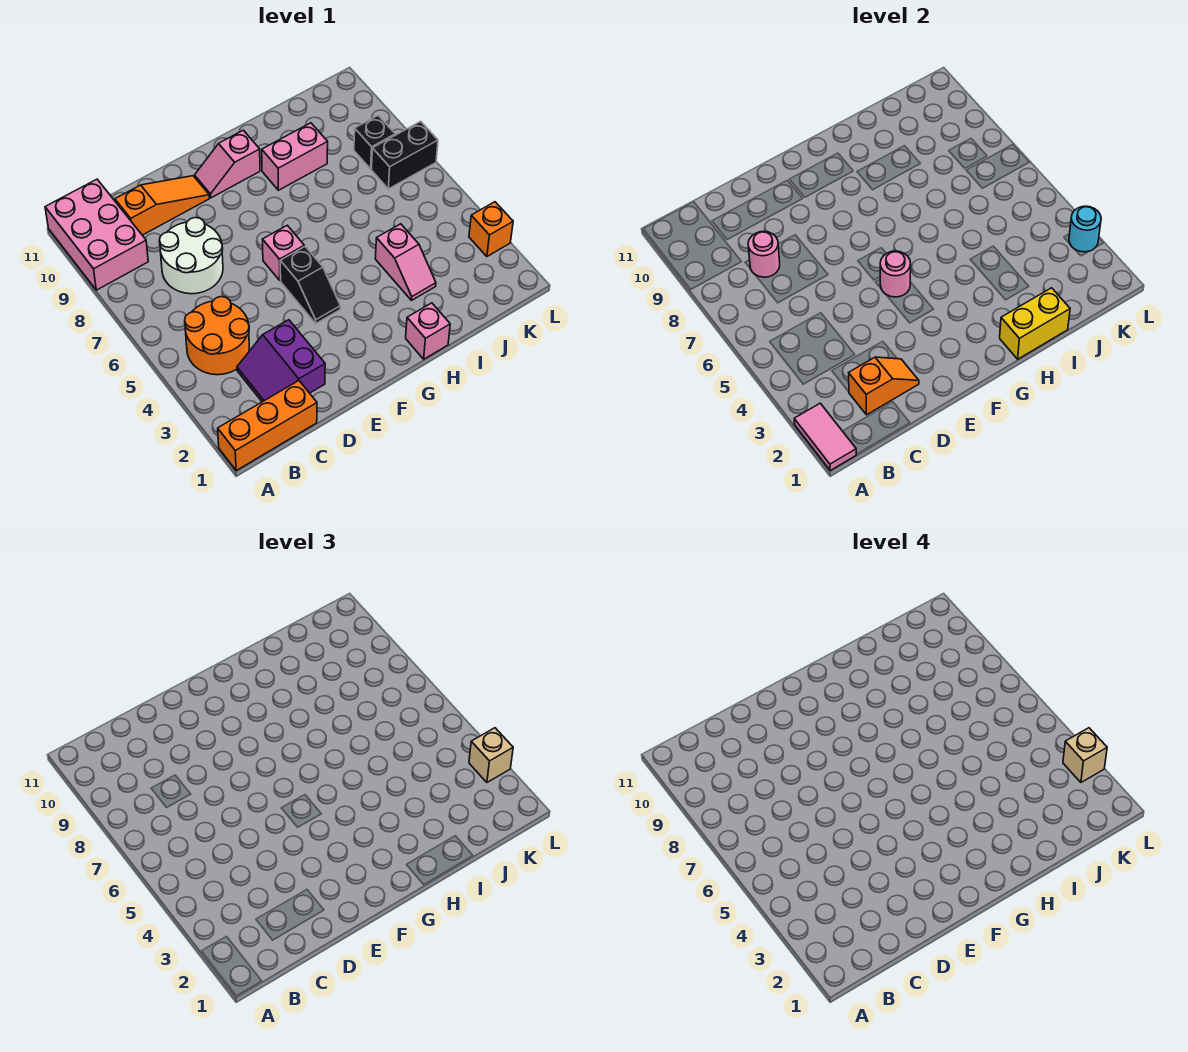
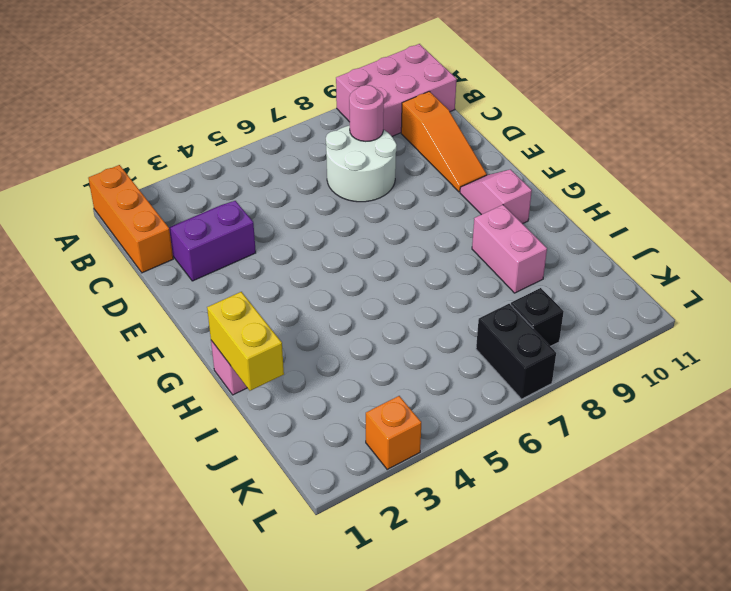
none -> orange round brick B4:C5 level 1
none -> black slope F4:F5 level 1 top 5
none -> pink brick F6 level 1

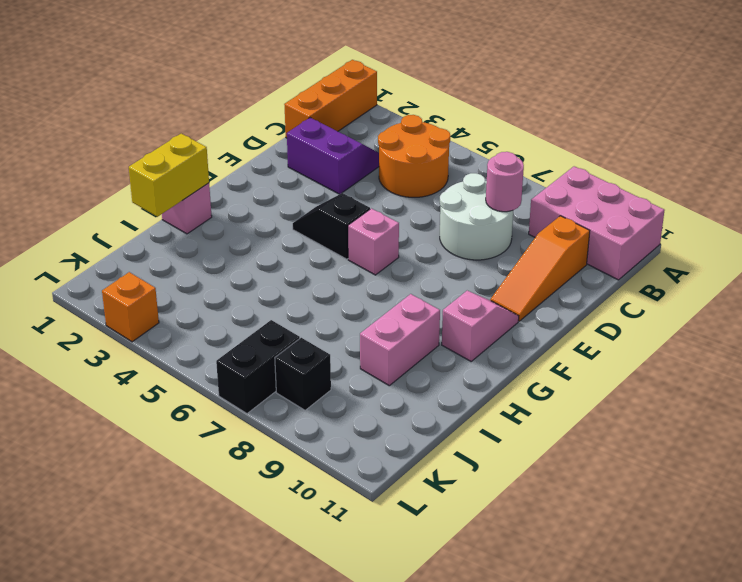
none -> pink slope I3:I4 level 1 top 4
none -> pink tile A1:A2 level 2
none -> orange slope C2:D2 level 2 top C

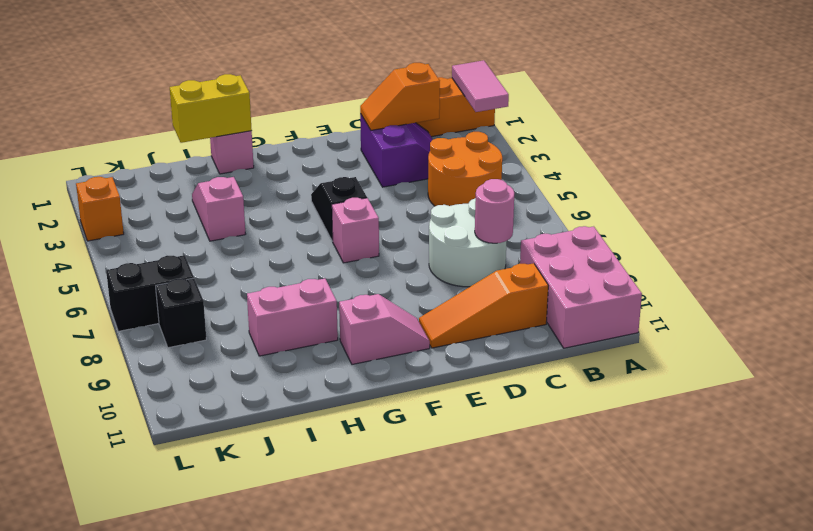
none -> pink round brick F5 level 2
none -> cyan round brick L3 level 2
none -> tan brick L3 level 3

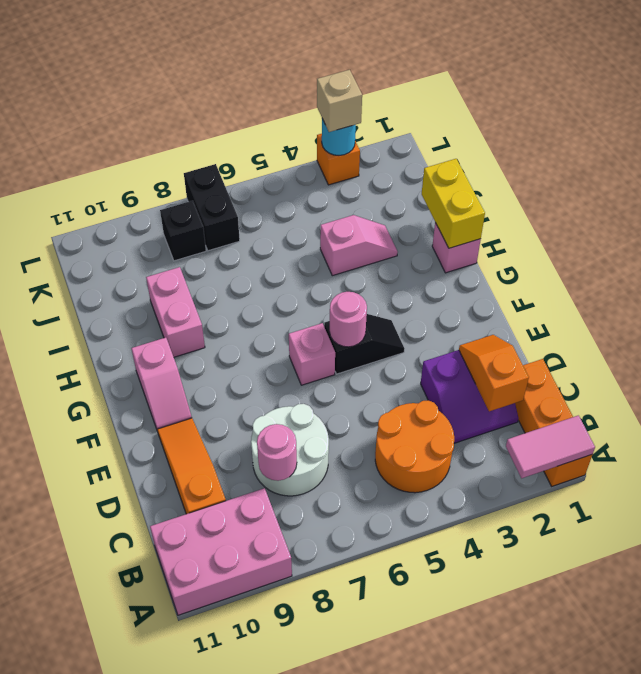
none -> tan brick L3 level 4

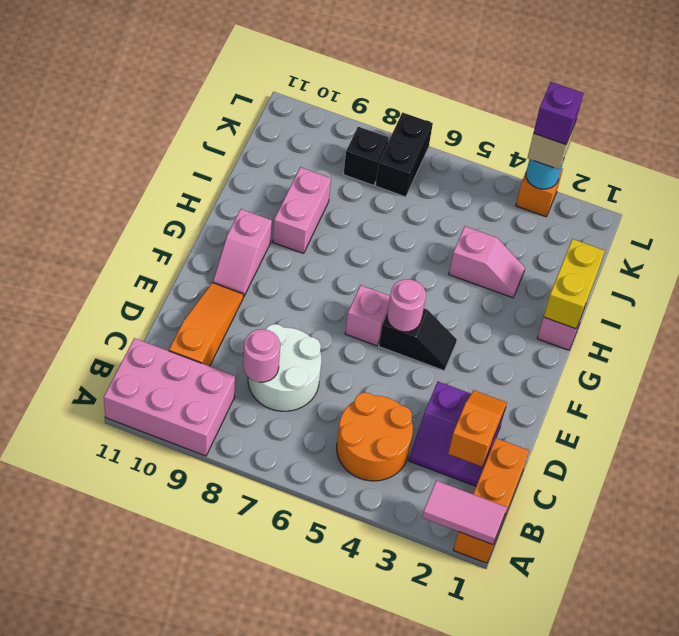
purple brick L3 level 4 -> tan brick L3 level 4

